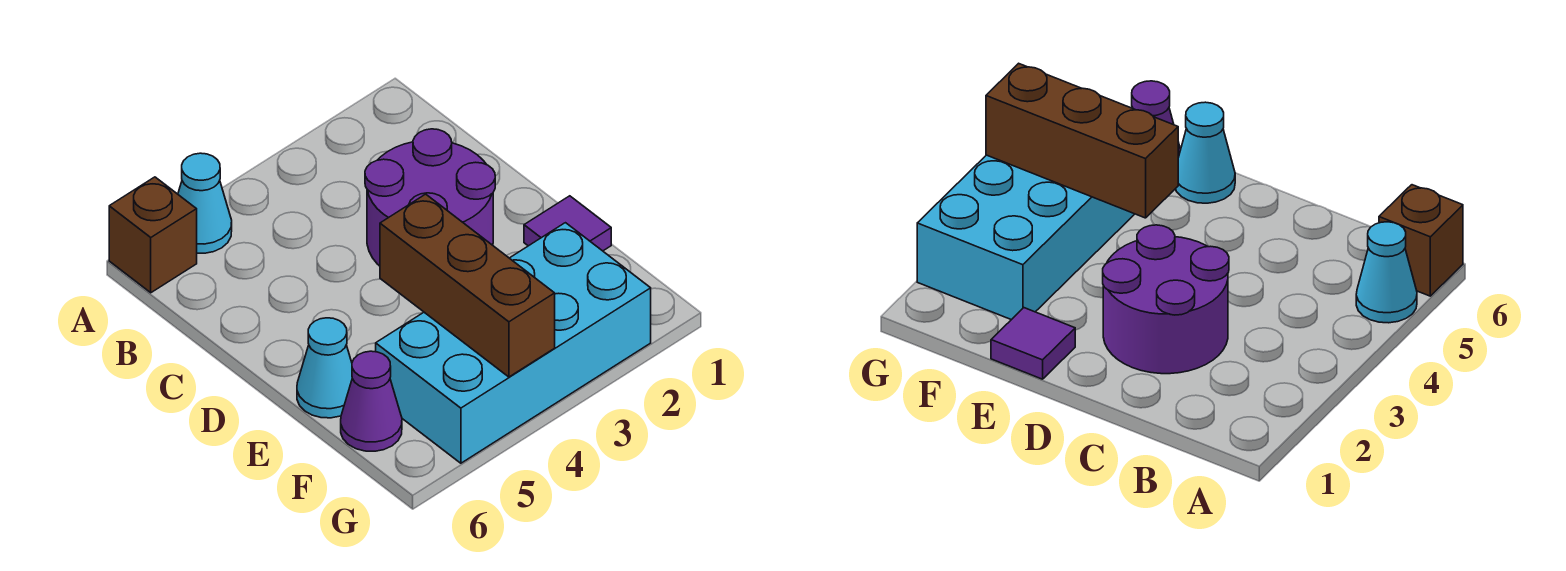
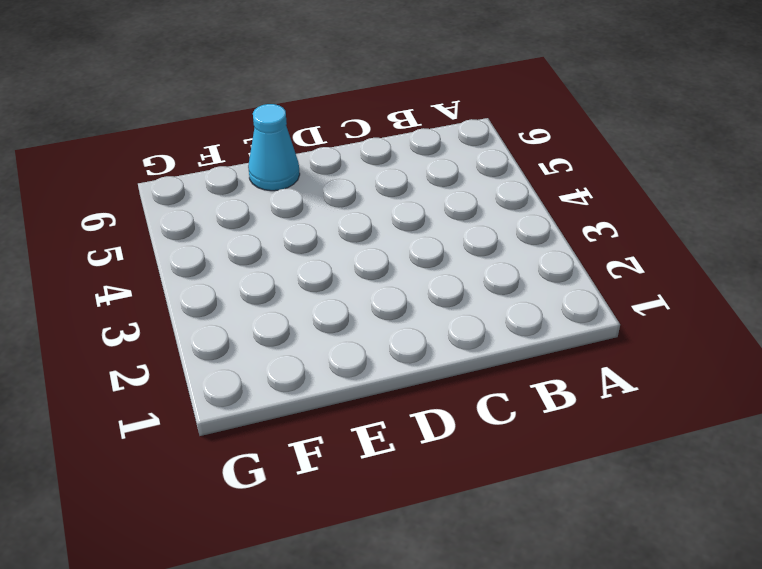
none -> cyan cone A5 level 1
none -> brown brick A6 level 1

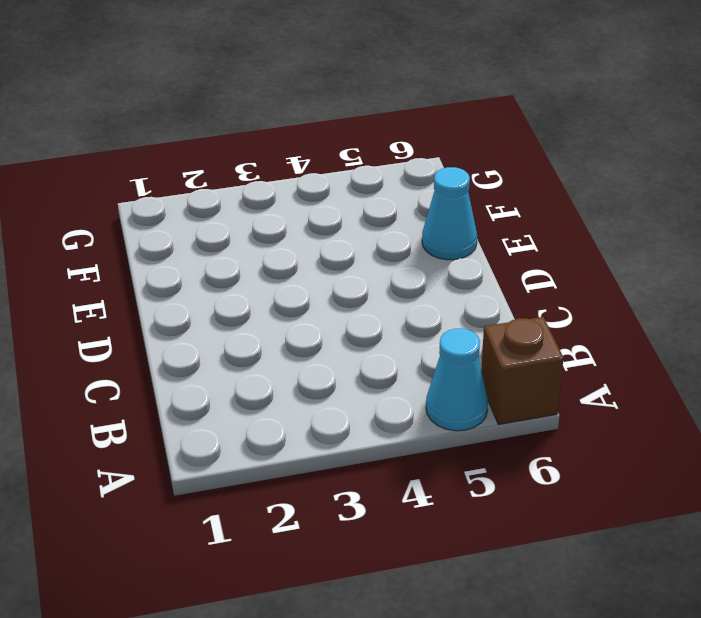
none -> purple round brick C2:D3 level 1
none -> purple tile E1 level 1

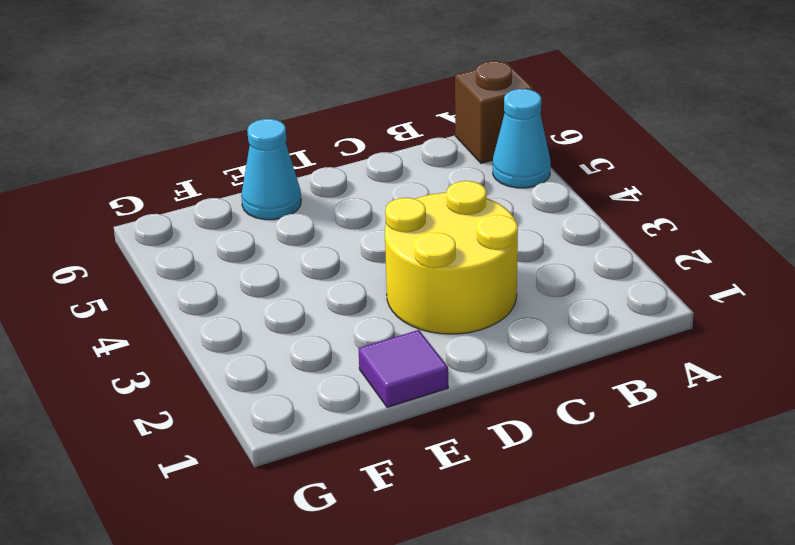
yellow round brick C2:D3 level 1 -> purple round brick C2:D3 level 1
none -> cyan brick F2:G5 level 1
none -> purple cone F6 level 1

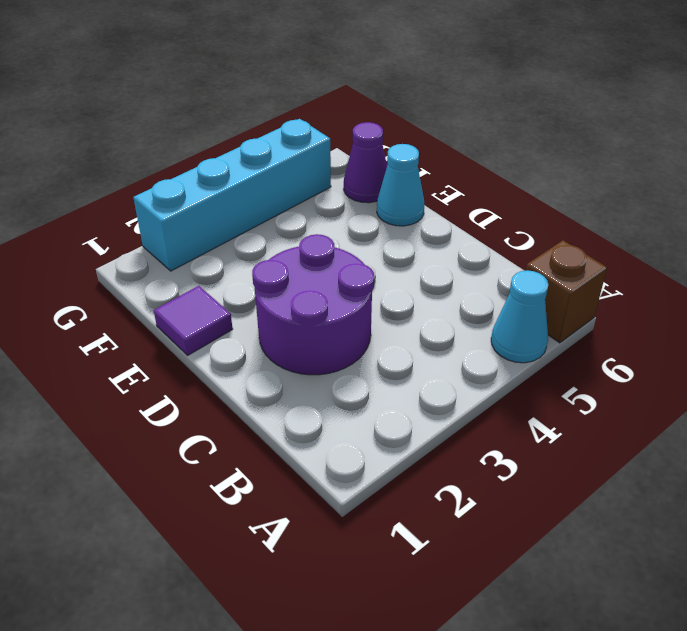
cyan brick G2:G5 level 1 -> cyan brick F2:G5 level 1
none -> brown brick E4:G4 level 2

